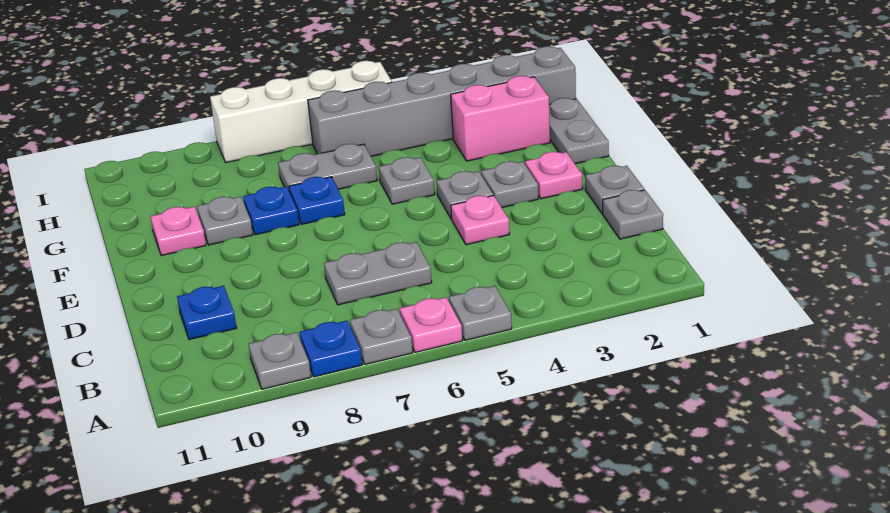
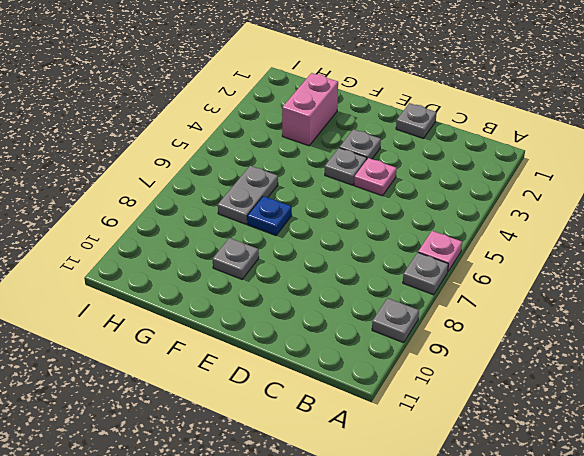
none -> grey plate A5 level 1
none -> blue plate A8 level 1
none -> grey plate C1 level 1

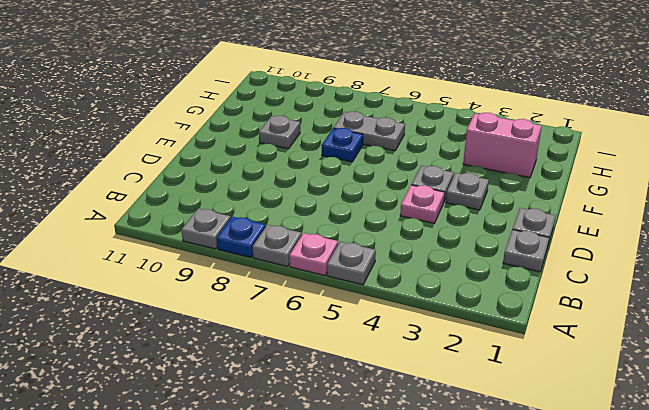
none -> grey plate C6:C7 level 1
none -> blue plate C10 level 1
none -> pink plate E2 level 1

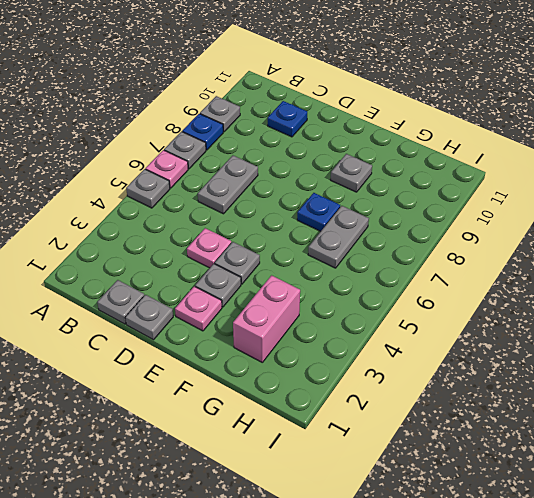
none -> grey plate F1:G1 level 1
none -> grey plate F5 level 1
none -> blue plate F8 level 1

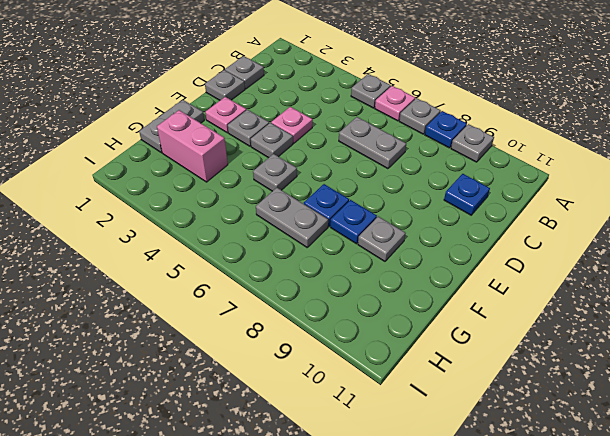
none -> pink plate F10 level 1
none -> grey brick H1:H6 level 1
none -> white brick I5:I8 level 1

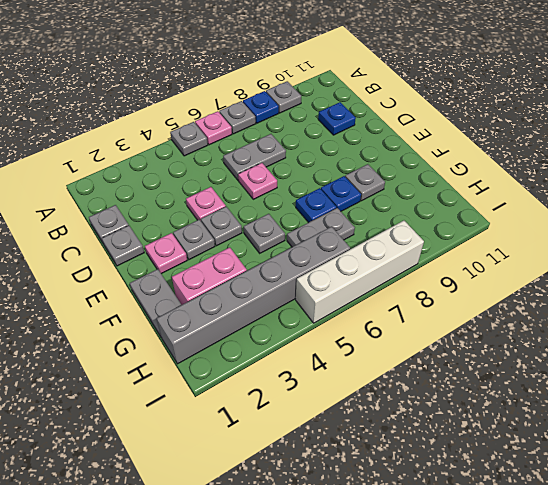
pink plate D6 level 1 -> pink plate F10 level 1

